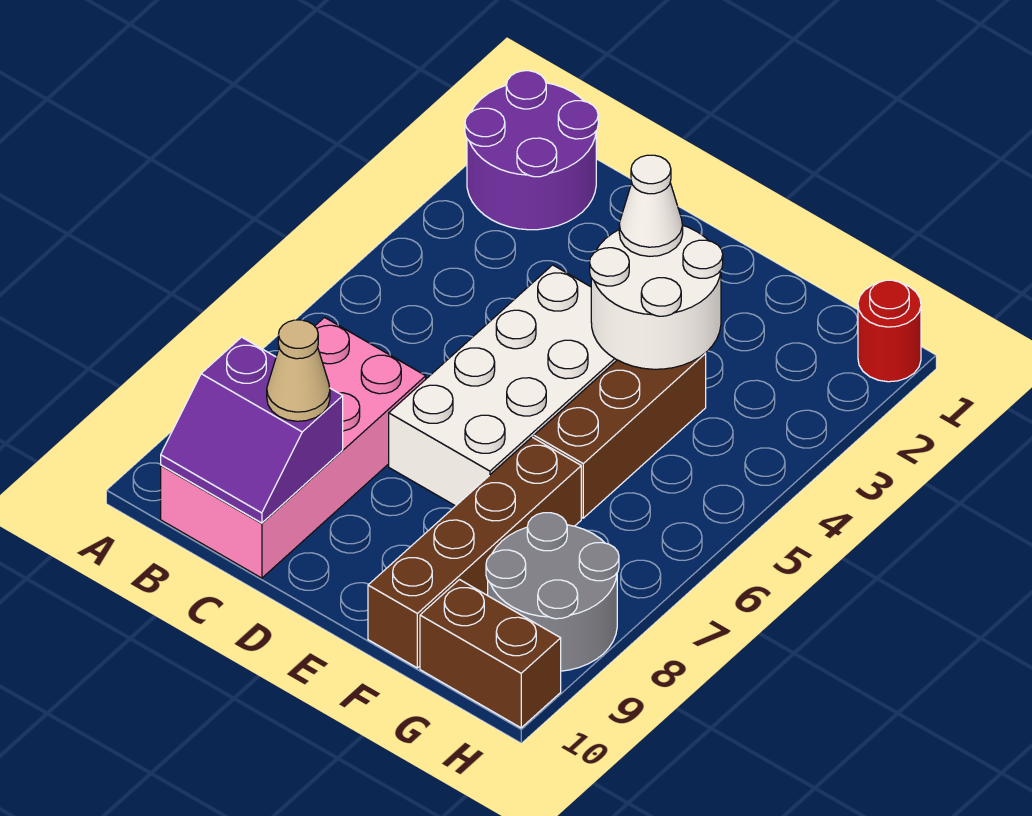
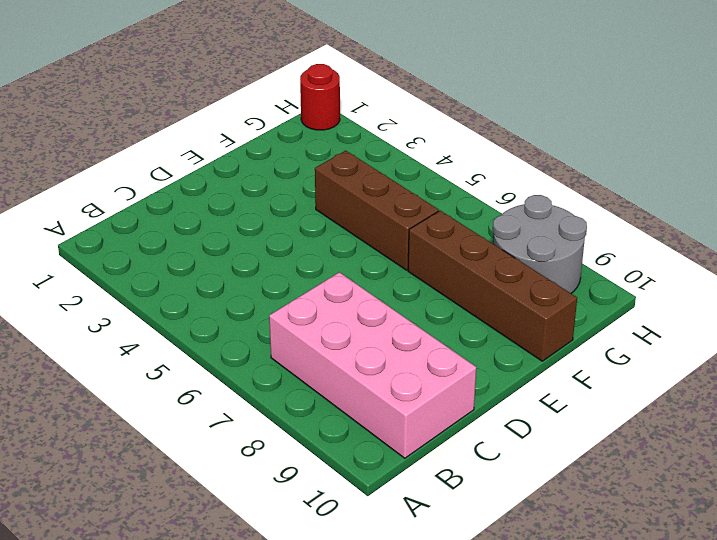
none -> purple round brick A1:B2 level 1
none -> white brick D4:E7 level 1
none -> brown brick G10:H10 level 1

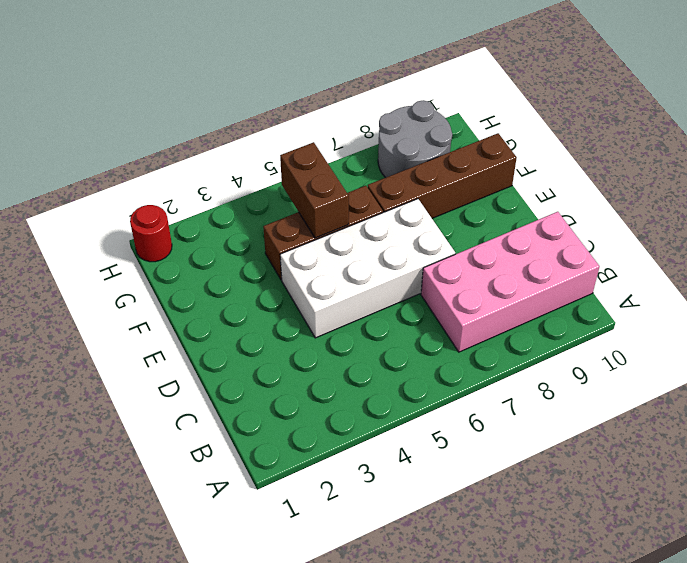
brown brick F5:G5 level 2 -> brown brick G10:H10 level 1
none -> purple round brick A1:B2 level 1
none -> purple slope B9:C10 level 2 top 9
none -> white round brick E3:F4 level 2

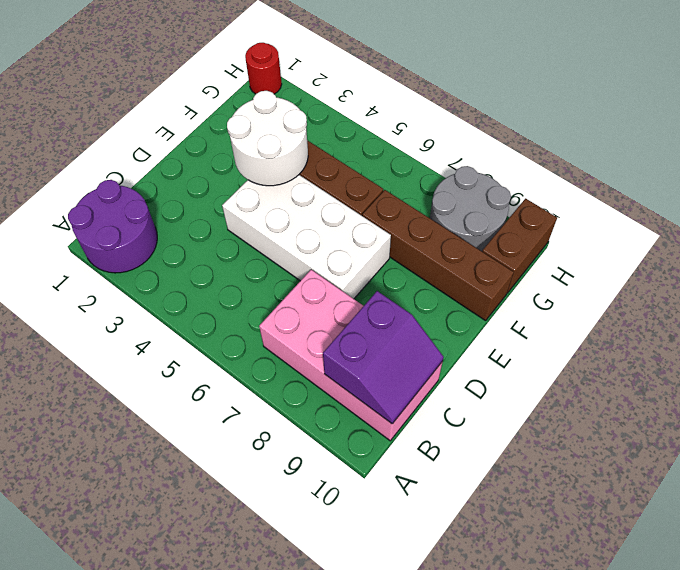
none -> tan cone C9 level 3
none -> white cone E3 level 3

